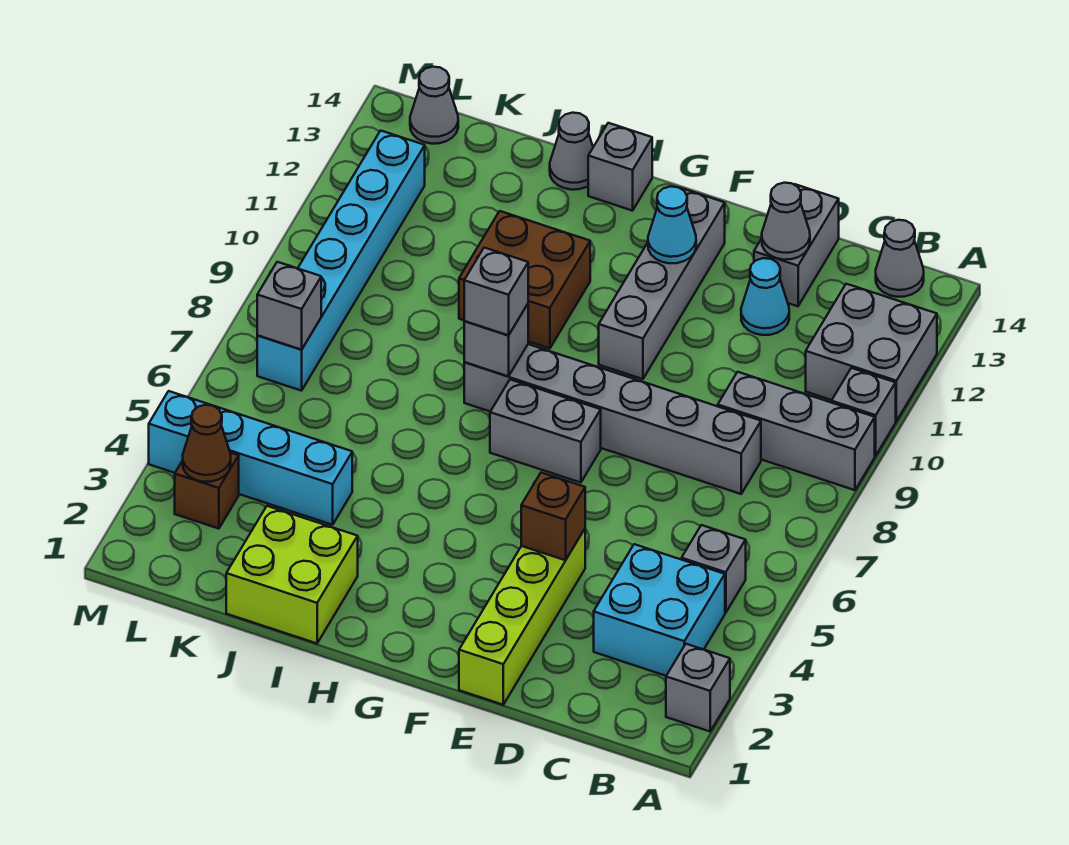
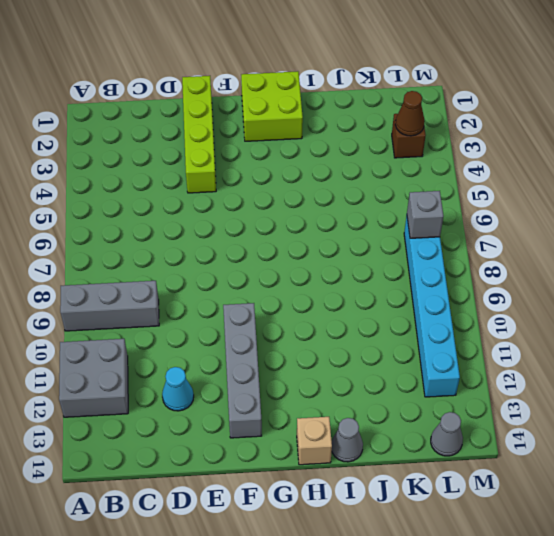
lime brick G1:H2 level 1 -> lime brick I1:J2 level 1
tan brick H14 level 1 -> grey brick H14 level 1
none -> grey brick A2 level 1
none -> grey brick A10 level 1
none -> cyan brick B3:C4 level 1

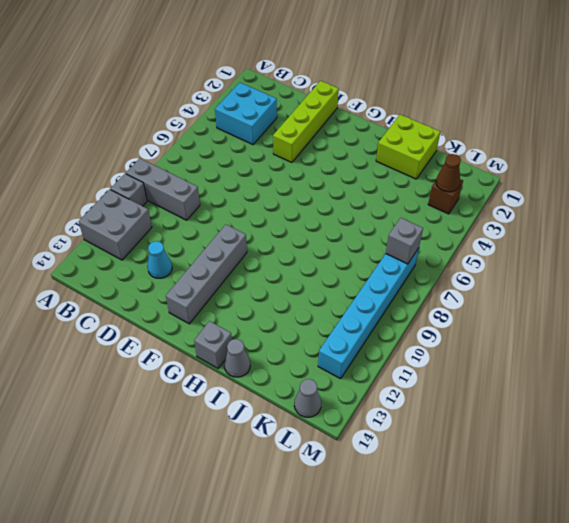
none -> grey brick A2 level 1
none -> grey brick B5 level 1
none -> grey cone B14 level 1

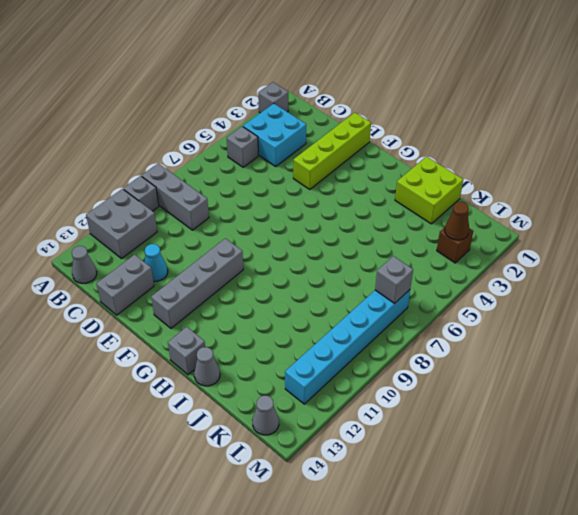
none -> grey brick C8:H8 level 1
none -> grey brick F7:G7 level 1
none -> brown brick H10:I11 level 1

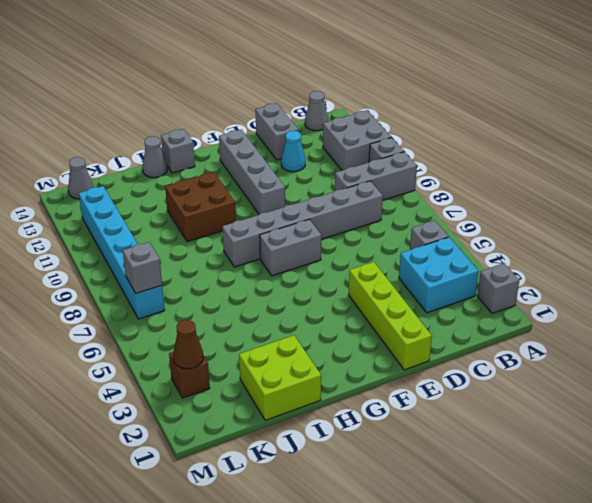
none -> cyan brick J4:M4 level 1
none -> grey cone D13 level 2
none -> brown brick E4 level 2

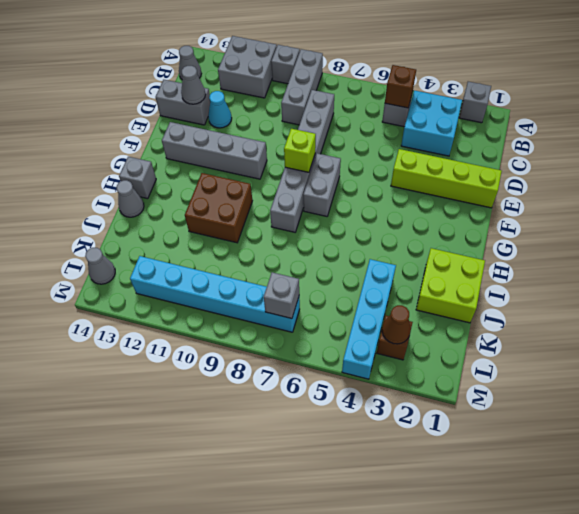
brown brick B5 level 2 -> brown brick E4 level 2
lime brick F8 level 2 -> none
none -> cyan cone F12 level 2
none -> grey brick H8 level 2
none -> grey brick H8 level 3

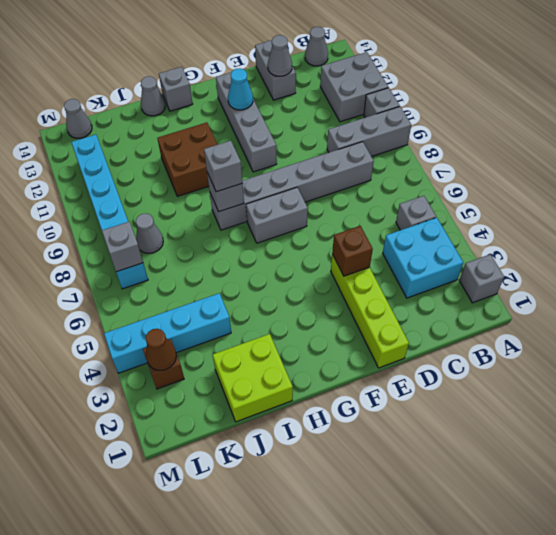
grey cone K8 level 1 -> none
none -> cyan cone D12 level 1

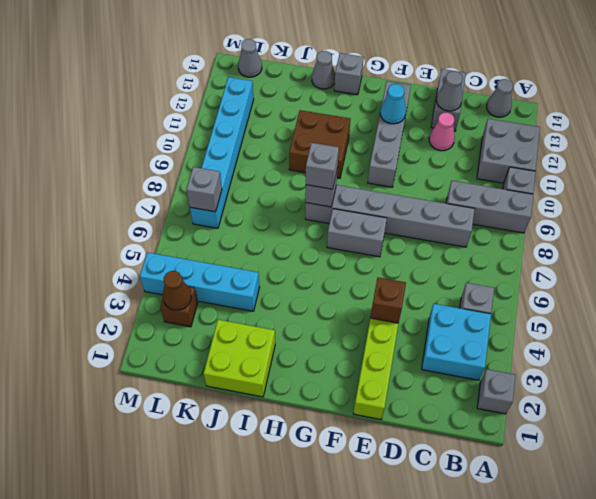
pink cone D12 level 1 -> cyan cone D12 level 1

